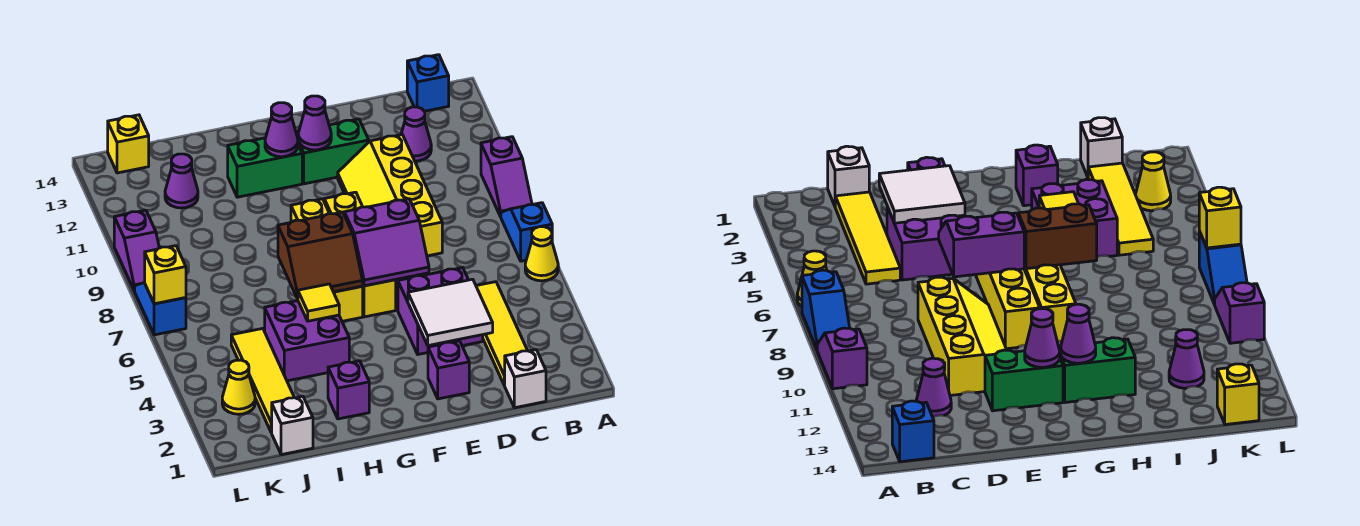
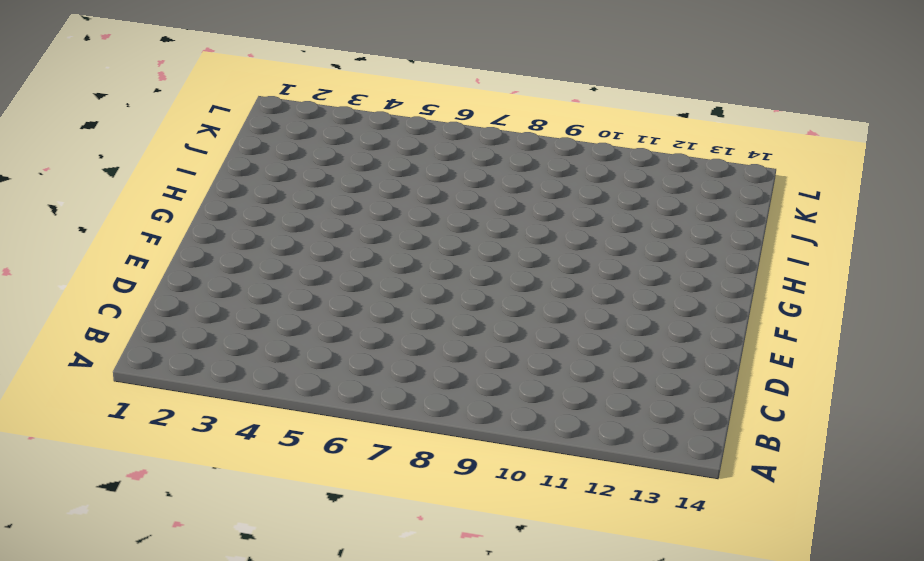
none -> yellow cone A6 level 1
none -> blue slope A7:A8 level 1 top 7
none -> purple slope A9:A10 level 1 top 10
none -> blue brick B14 level 1

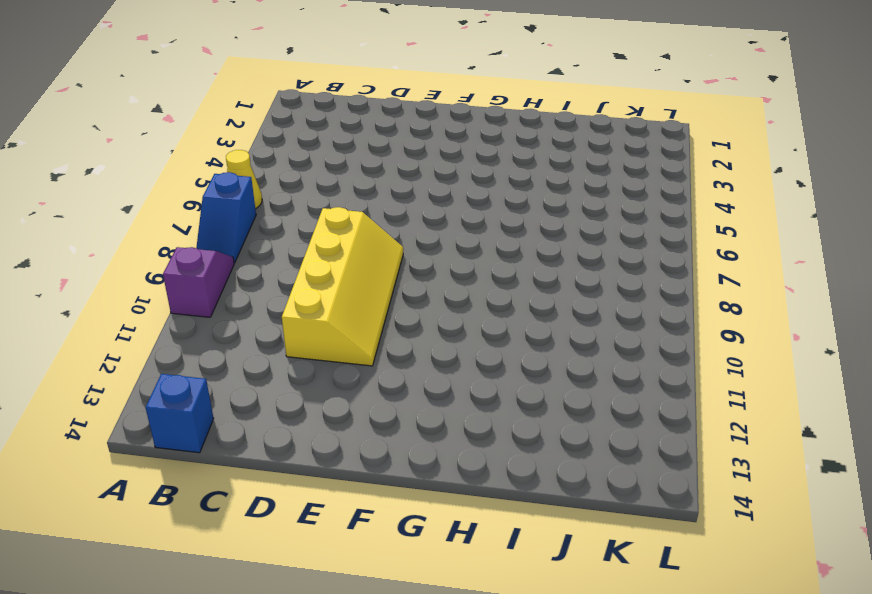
none -> white brick C1 level 1
none -> yellow tile C2:C5 level 1
none -> purple cone C12 level 1
none -> purple brick D4:E5 level 1

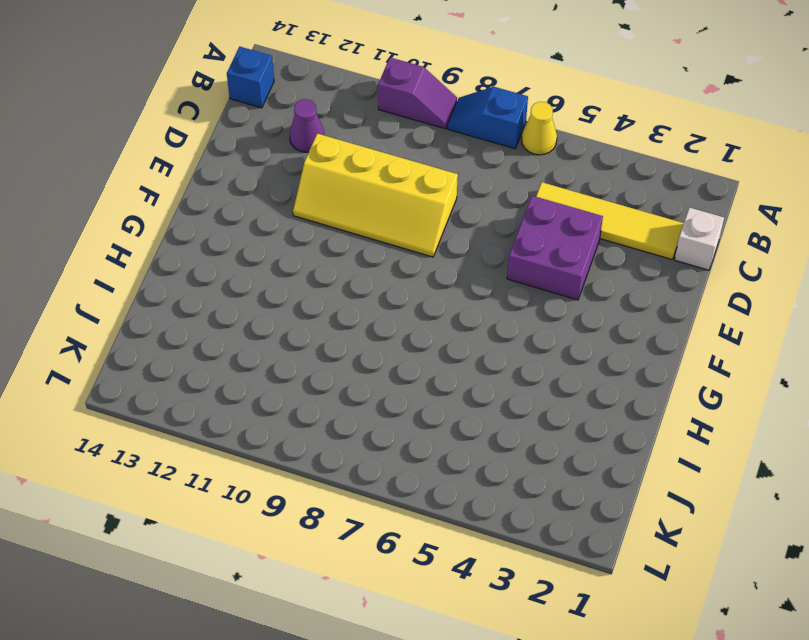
none -> purple brick E2 level 1
none -> green brick E12:F12 level 1
none -> yellow brick F6:F9 level 1
none -> yellow brick G6:G9 level 1

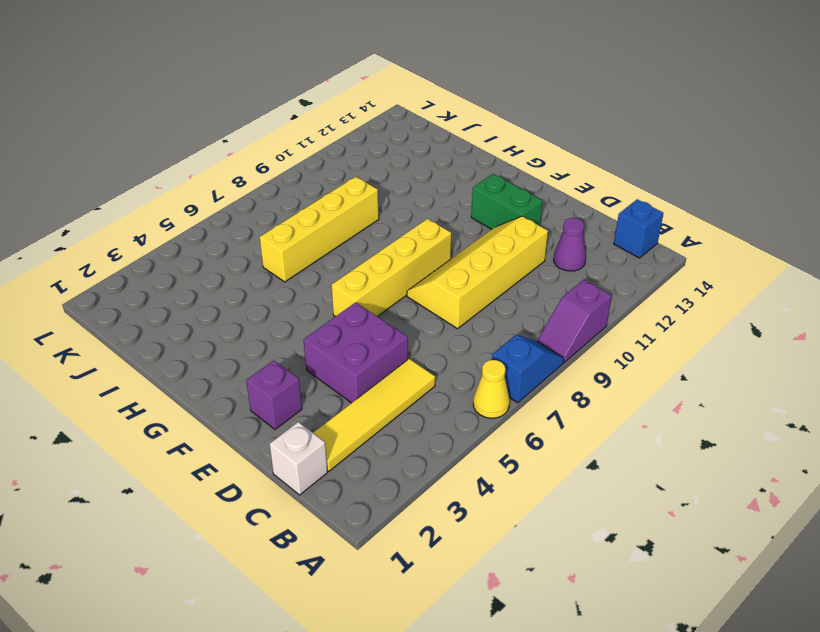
yellow brick I6:I9 level 1 -> yellow brick G6:G9 level 1
none -> green brick G12:H12 level 1
none -> purple brick H2 level 1
none -> purple brick H4:I5 level 1
none -> white brick J1 level 1

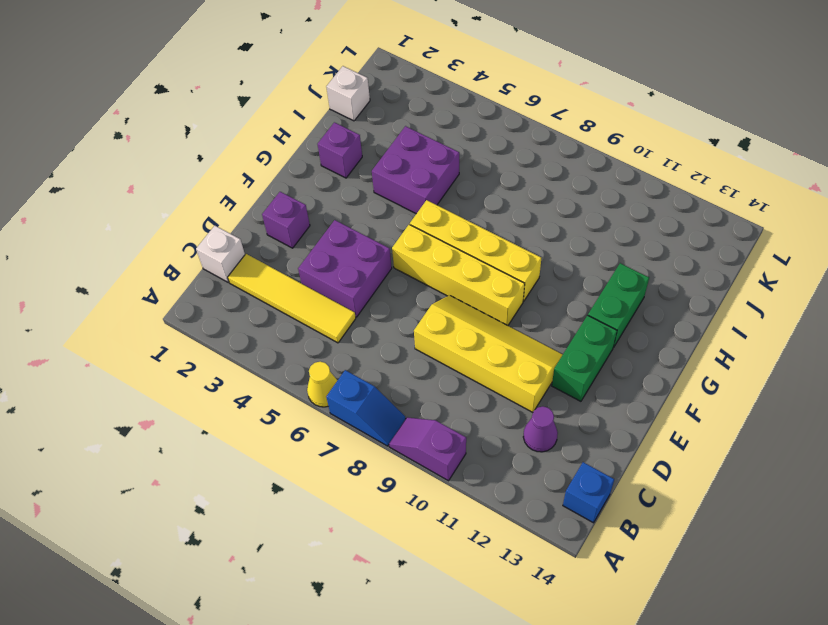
none -> yellow tile J2:J5 level 1
none -> purple cone J12 level 1
none -> yellow cone K3 level 1
none -> yellow brick K14 level 1

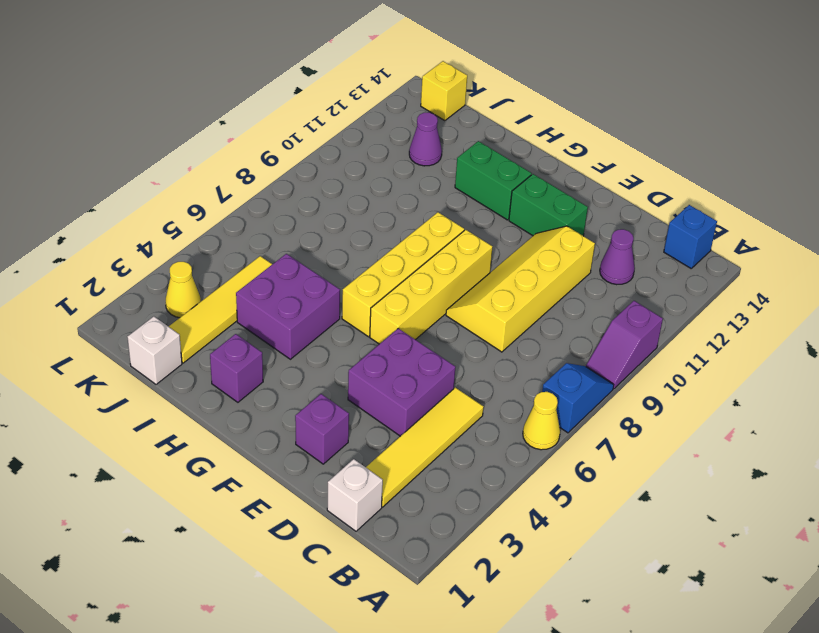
none -> blue slope L7:L8 level 1 top 7
none -> purple slope L9:L10 level 1 top 10
none -> white tile D3:E4 level 2
none -> purple slope E6:F7 level 2 top 7

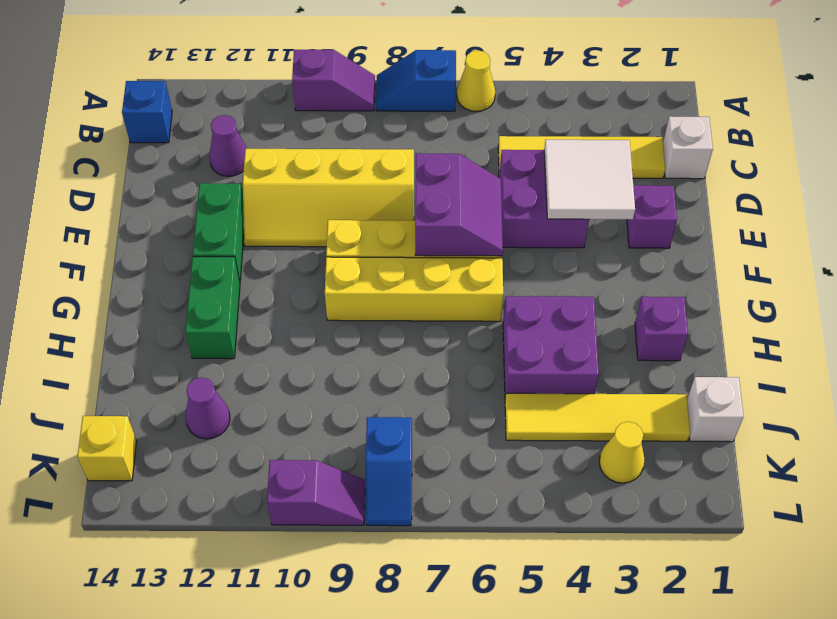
blue slope K8:L8 level 1 top K -> blue slope L7:L8 level 1 top 7
none -> purple cone F12 level 2
none -> brown slope G6:H7 level 2 top 7
none -> purple cone G12 level 2
none -> yellow tile H5 level 2

